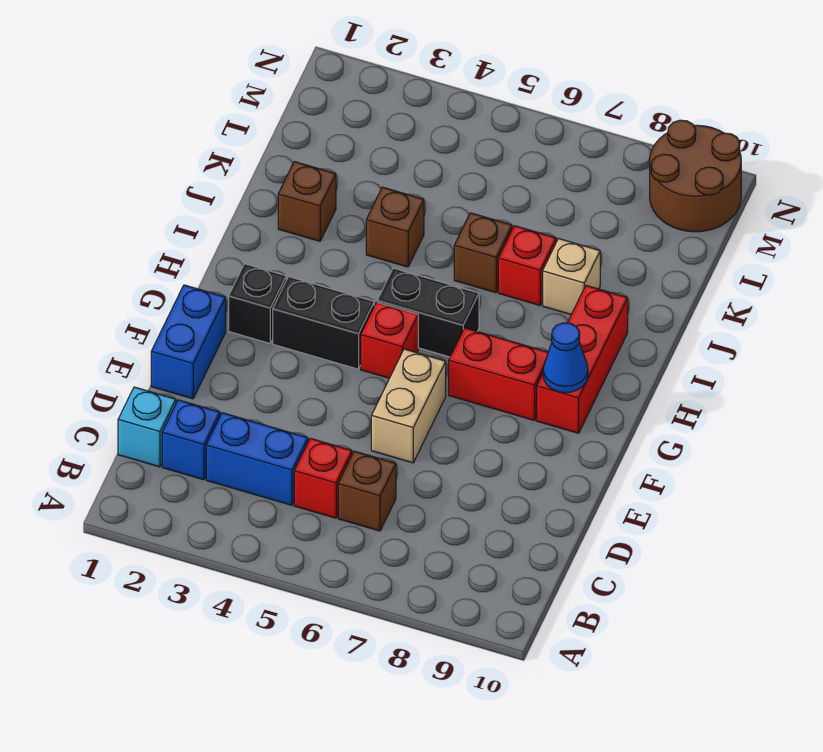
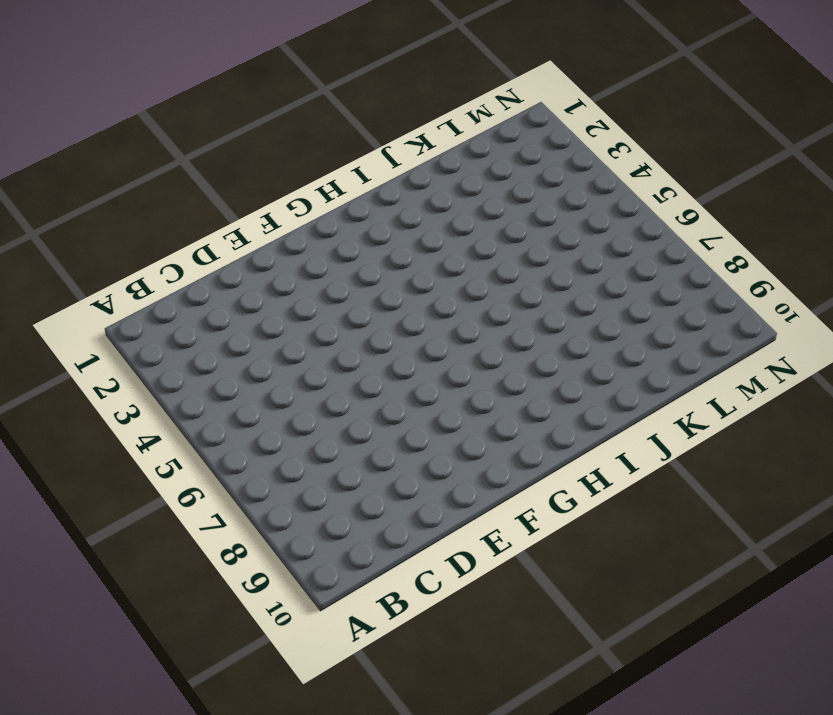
none -> cyan brick C1 level 1
none -> blue brick C2 level 1
none -> blue brick C3:C4 level 1

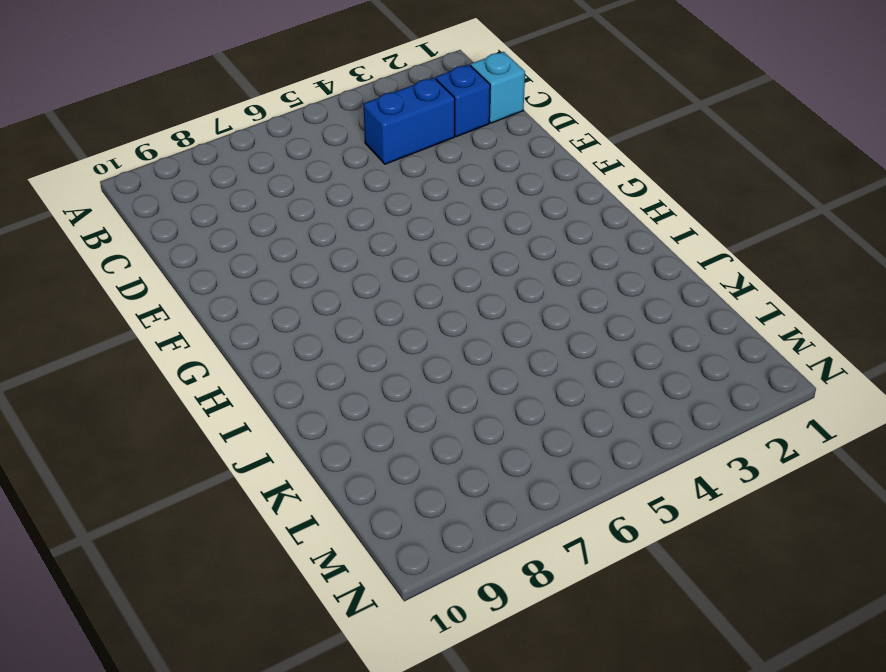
none -> red brick C5 level 1
none -> brown brick C6 level 1
none -> blue brick E1:F1 level 1

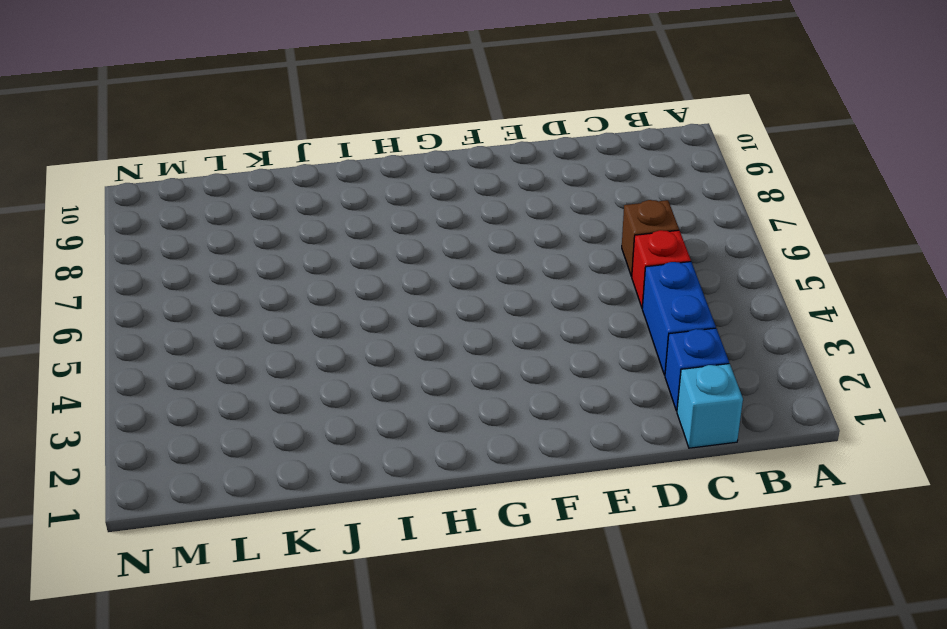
none -> blue brick E1:F1 level 1
none -> tan brick E6:F6 level 1
none -> black brick G2 level 1

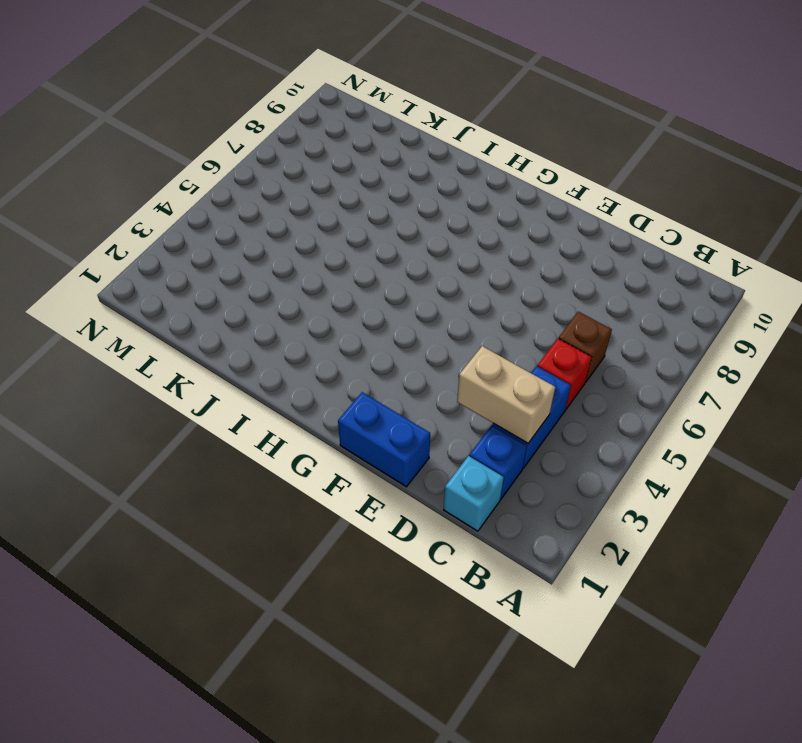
tan brick C3:D3 level 2 -> tan brick E6:F6 level 1
none -> black brick G2 level 1
none -> black brick G3:G4 level 1
none -> red brick G5 level 1

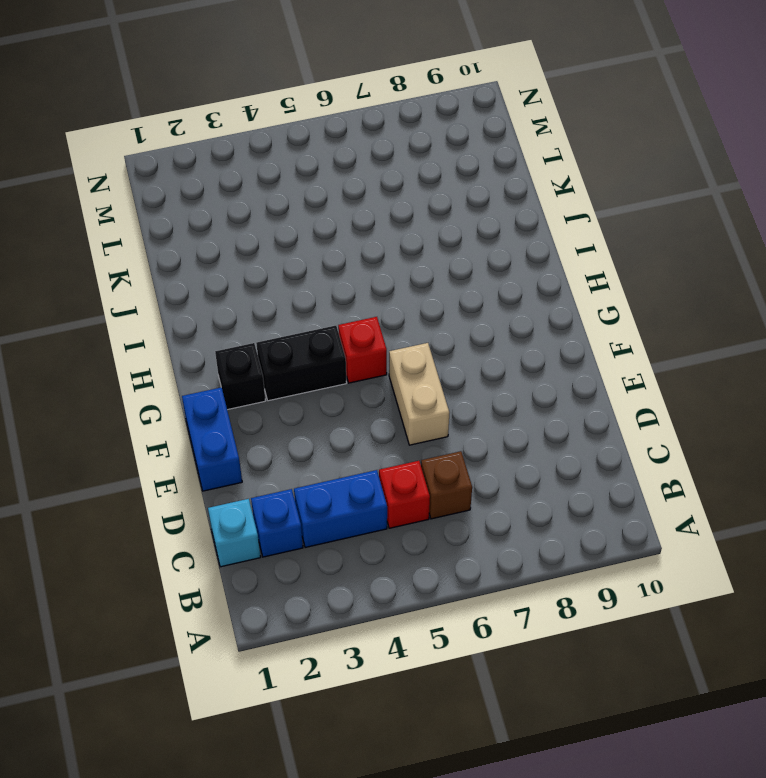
none -> red brick G7:G8 level 1
none -> red brick G9:I9 level 1
none -> black brick H5:H6 level 1

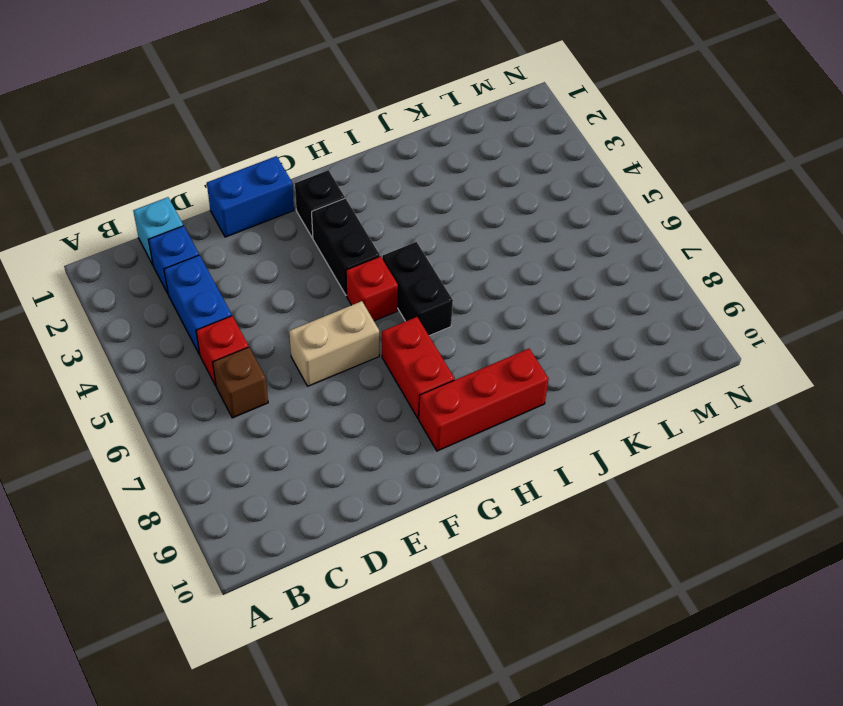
none -> brown brick J2 level 1
none -> brown brick J4 level 1
none -> brown brick J6 level 1

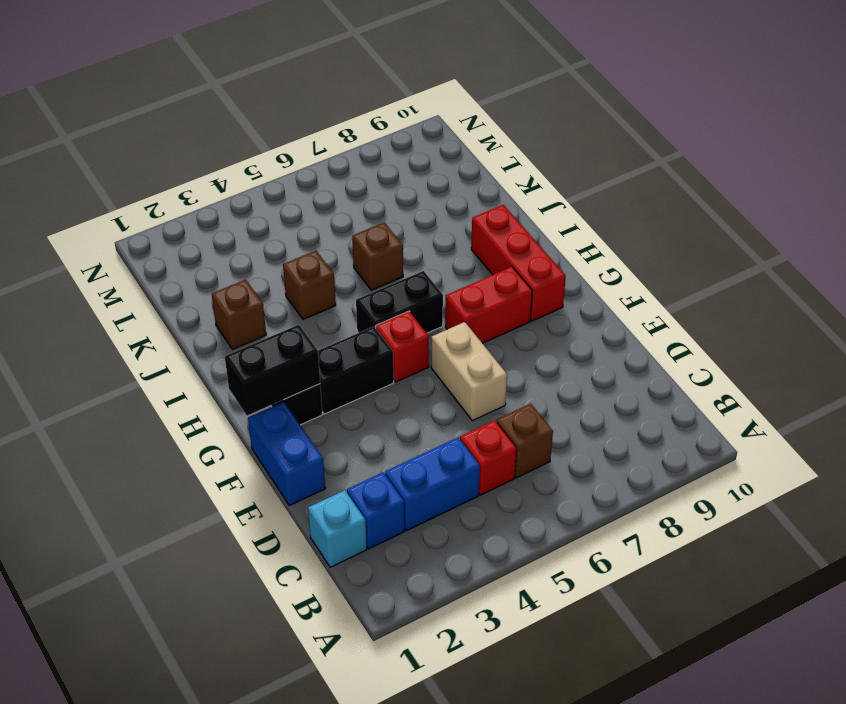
black brick G1:G2 level 2 -> none
none -> red brick J7 level 1
none -> tan brick J8 level 1
none -> brown round brick M9:N10 level 1

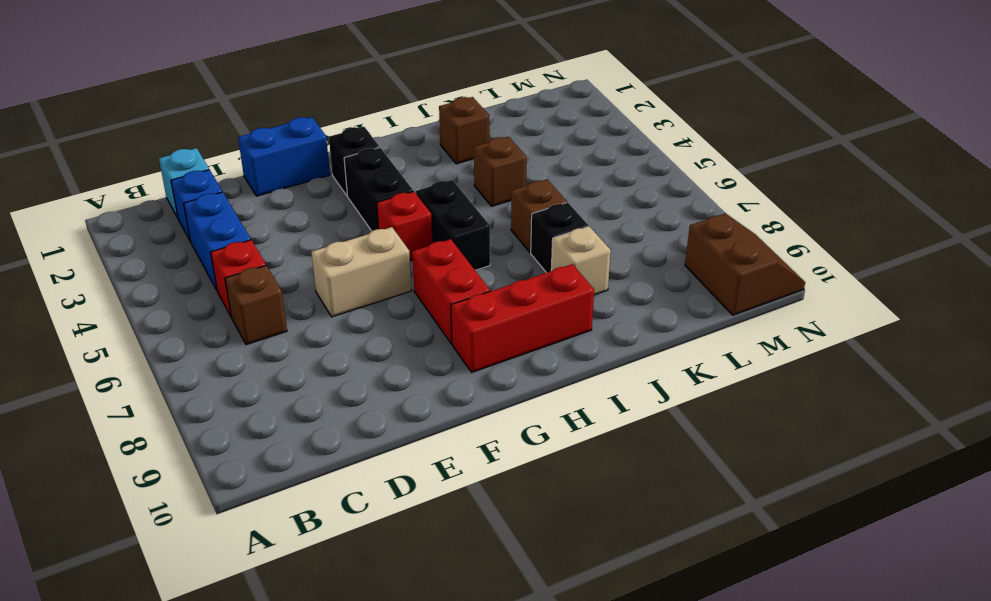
black brick J7 level 1 -> red brick J7 level 1
brown slope M9:N10 level 1 top M -> brown round brick M9:N10 level 1
none -> blue cone G9 level 2

